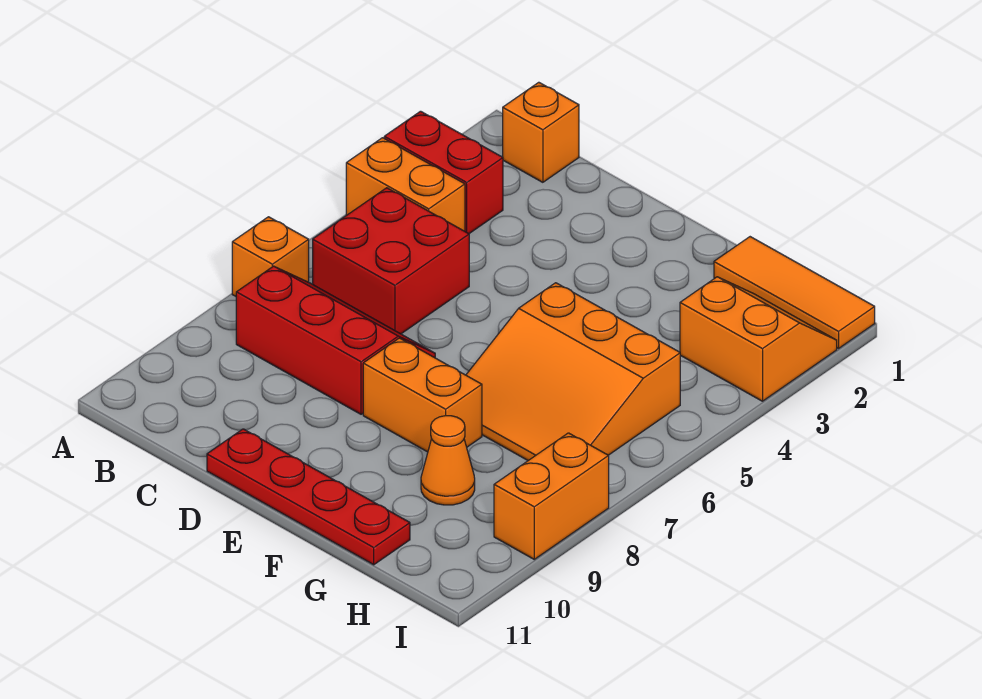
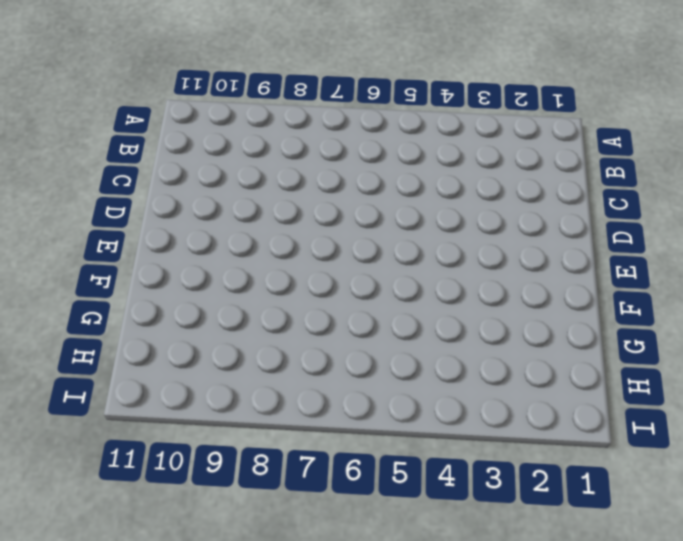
none -> red brick A3:B3 level 1
none -> orange brick A4:B4 level 1
none -> orange brick A7 level 1

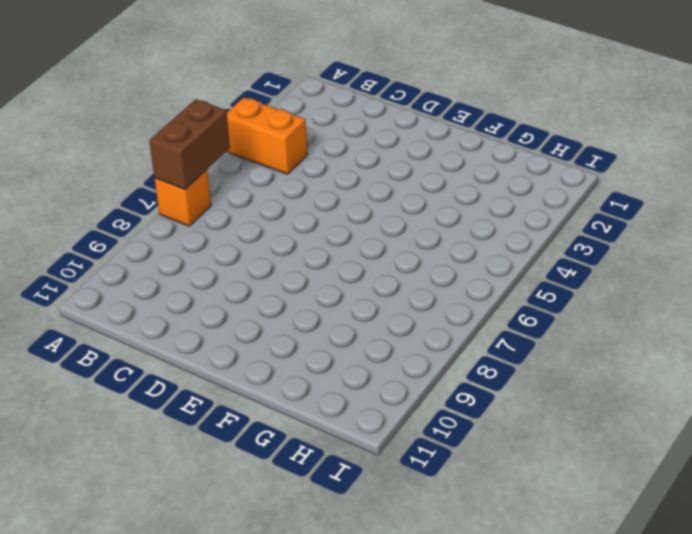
brown brick A6:A7 level 2 -> none
none -> red brick A3:B3 level 1
none -> orange brick B1 level 1
none -> red brick B5:C6 level 1

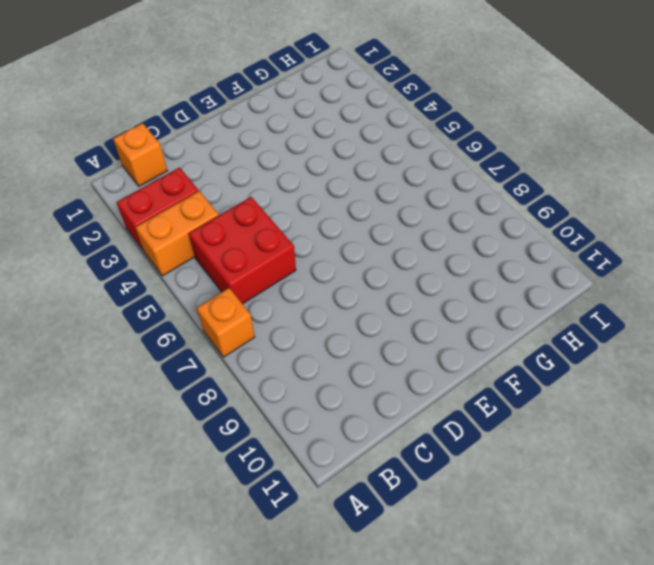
none -> red slope B7:D8 level 1 top 8
none -> red plate D11:G11 level 1
none -> orange brick E8:F8 level 1

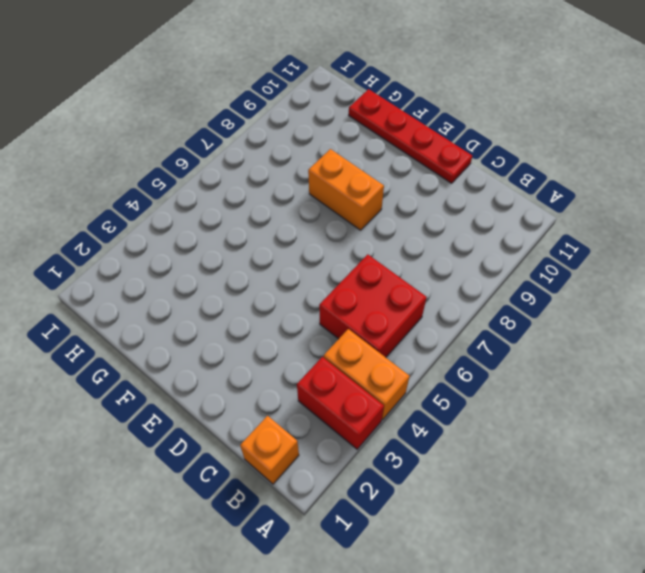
none -> orange brick A7 level 1
none -> red slope B7:D8 level 1 top 8
none -> orange slope F5:H7 level 1 top 5

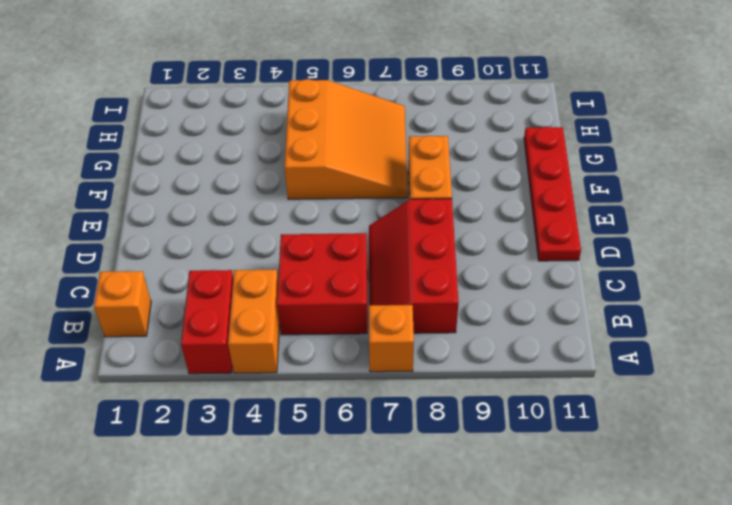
none -> orange tile G1:I1 level 1
none -> orange cone G9 level 1
none -> orange slope H2:I3 level 1 top 3

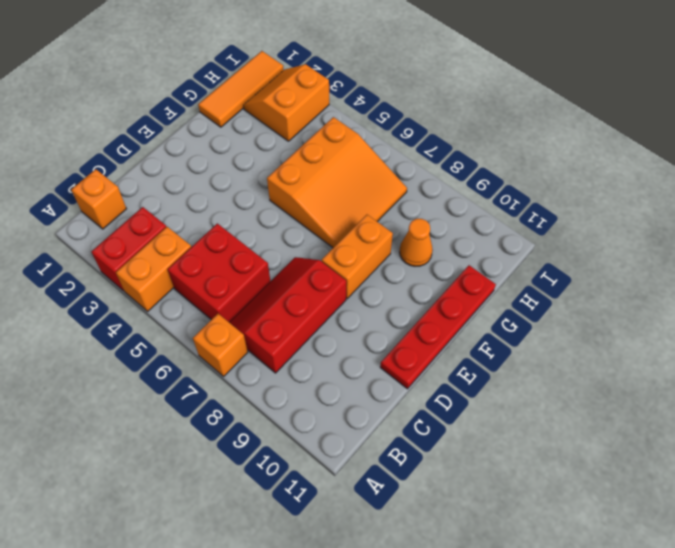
none -> orange brick I8:I9 level 1

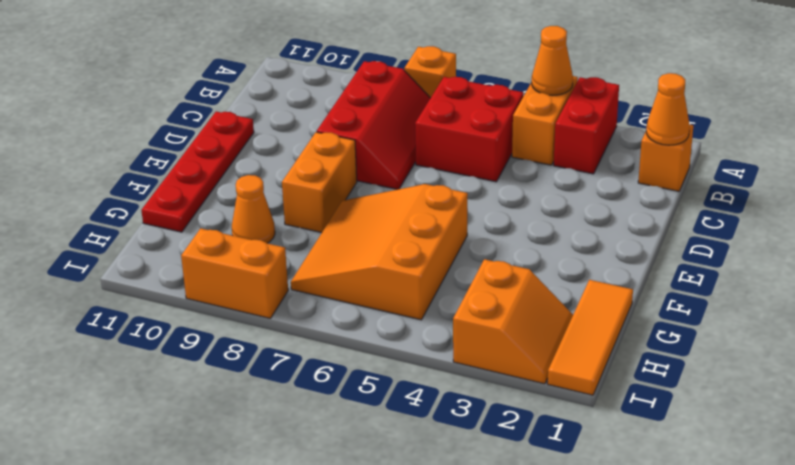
orange cone A4 level 2 -> none
orange cone B1 level 2 -> none

